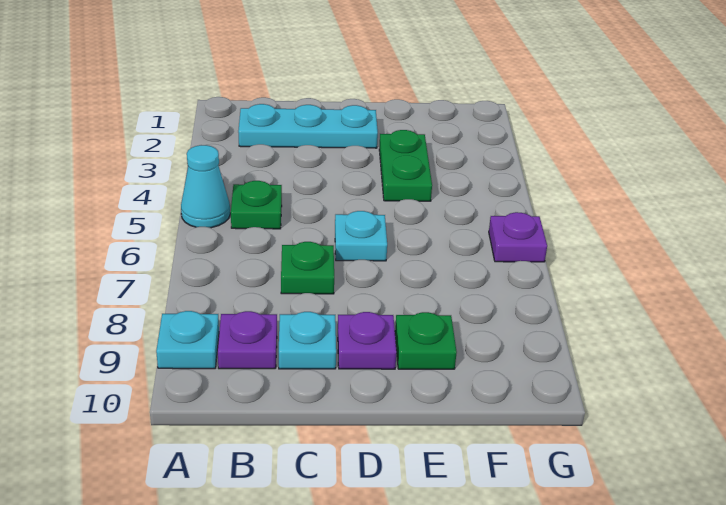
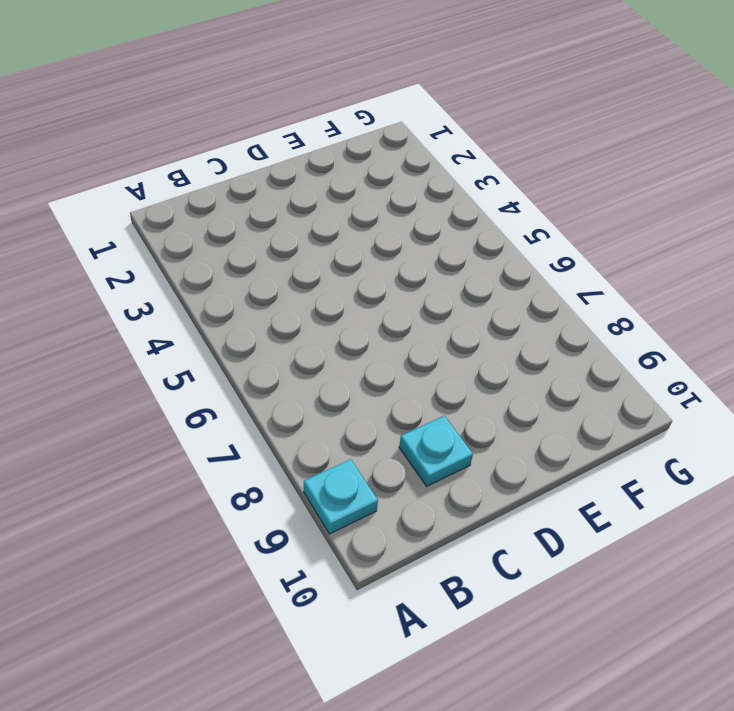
none -> cyan cone A5 level 1
none -> cyan plate B2:D2 level 1
none -> green plate B5 level 1

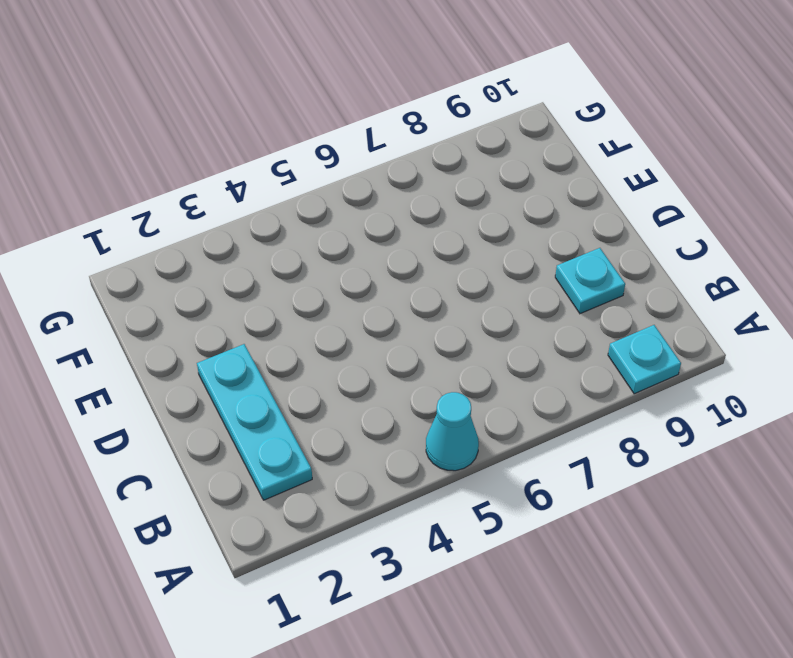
none -> green plate B5 level 1
none -> purple plate B9 level 1
none -> green plate C7 level 1

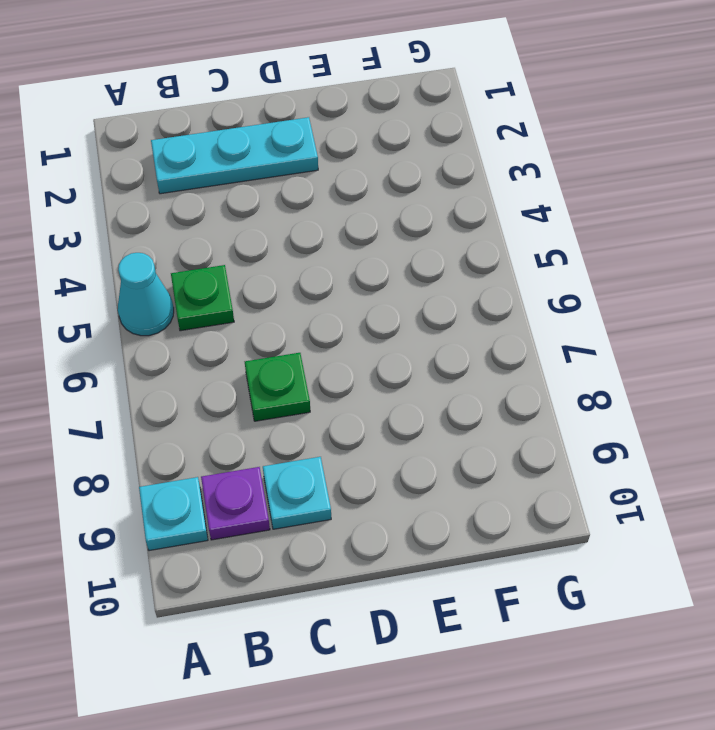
none -> cyan plate D6 level 1
none -> purple plate D9 level 1
none -> green plate E3:E4 level 1

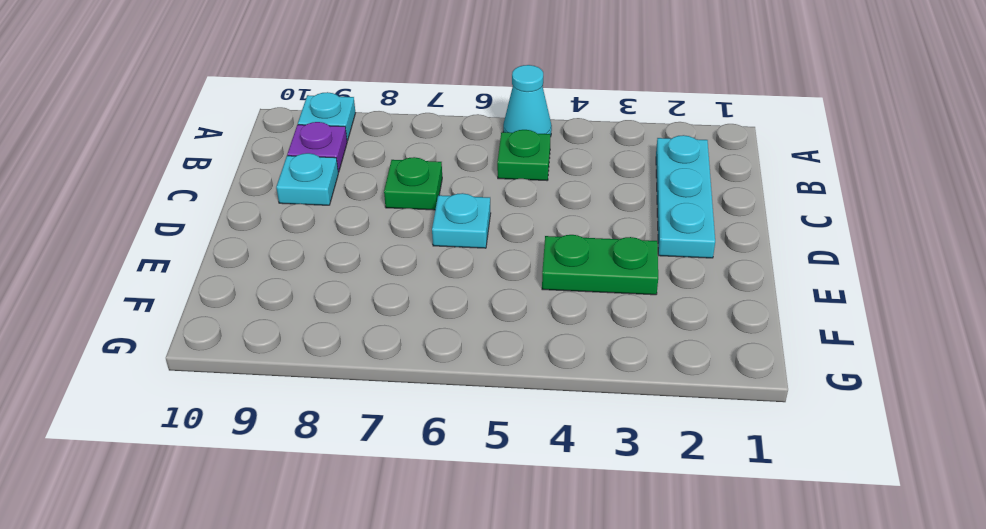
none -> purple plate D9 level 1
none -> green plate E9 level 1
none -> purple plate G6 level 1

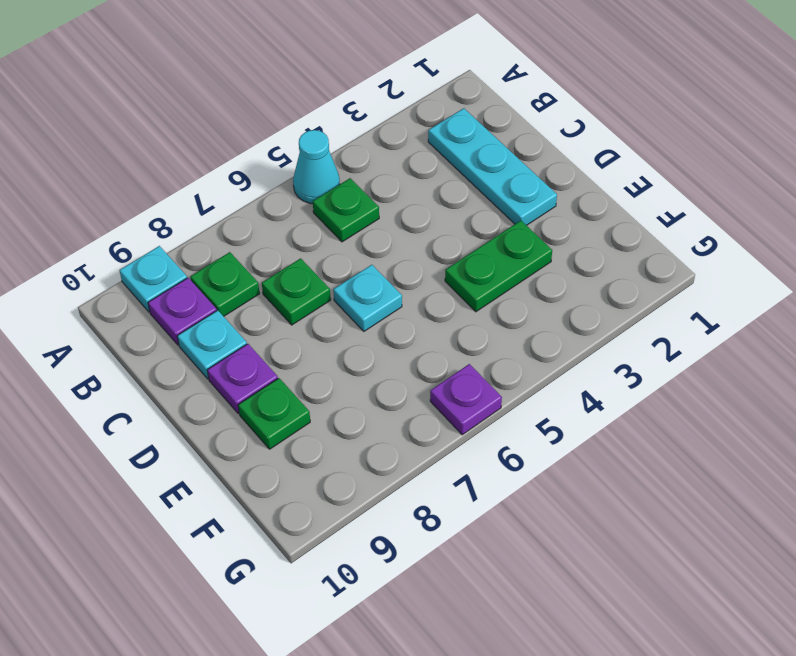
green plate B8 level 1 -> none

